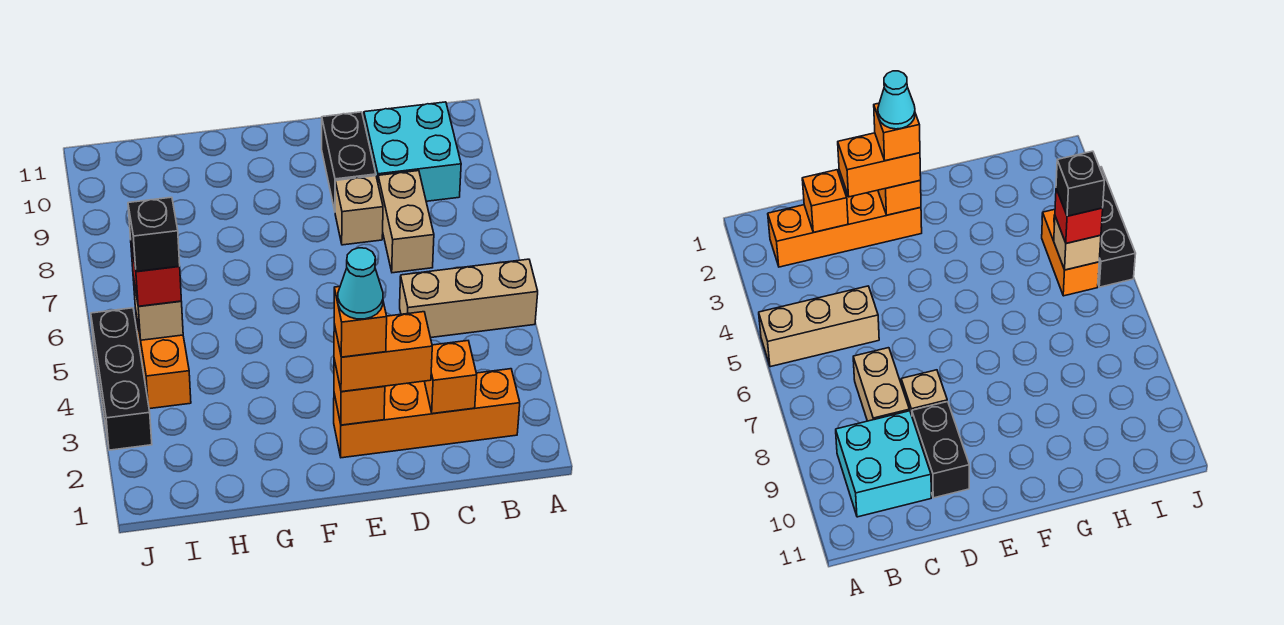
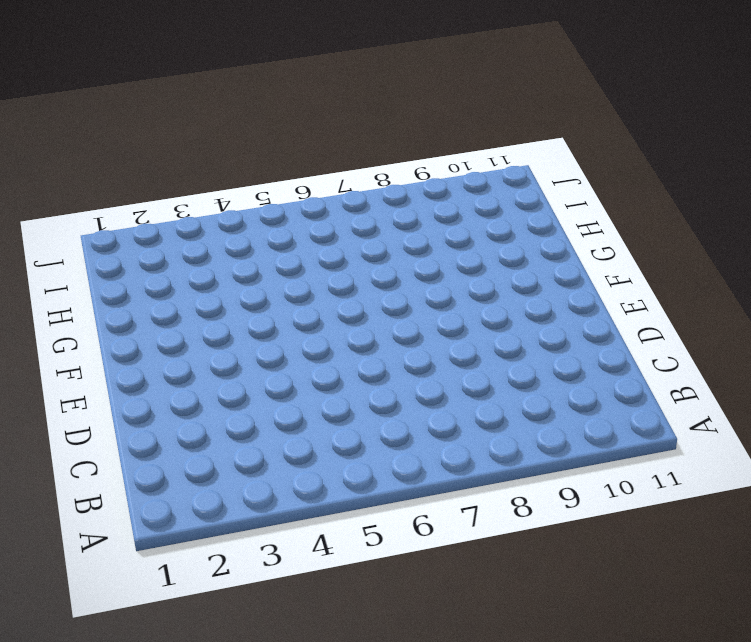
none -> tan brick A5:C5 level 1
none -> orange brick B2:E2 level 1
none -> cyan brick B9:C10 level 1

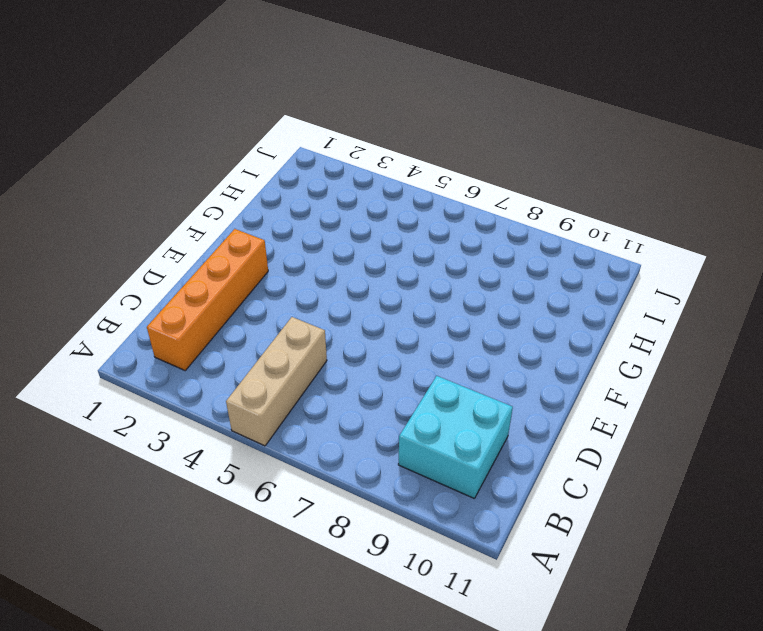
none -> tan brick C7:C8 level 1
none -> tan brick D8 level 1
none -> black brick D9:D10 level 1

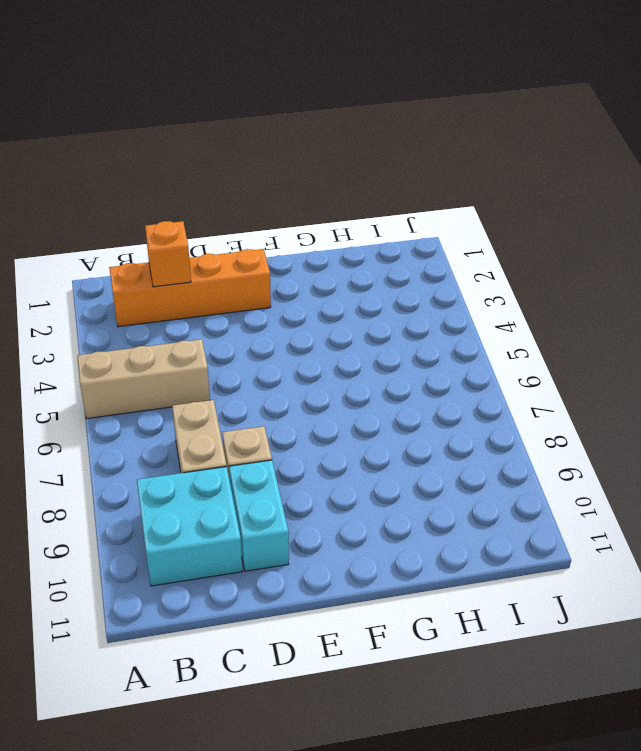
cyan brick D9:D10 level 1 -> black brick D9:D10 level 1
none -> orange brick I4:I5 level 1
none -> black brick J3:J5 level 1
none -> orange brick E2 level 2

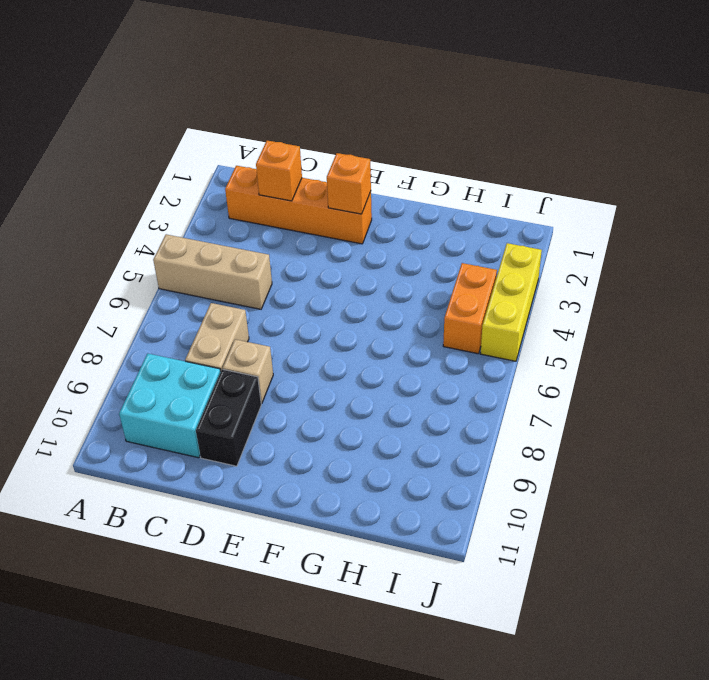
yellow brick J3:J5 level 1 -> black brick J3:J5 level 1
none -> tan brick I5 level 2
none -> orange brick D2:E2 level 3
none -> red brick I5 level 3

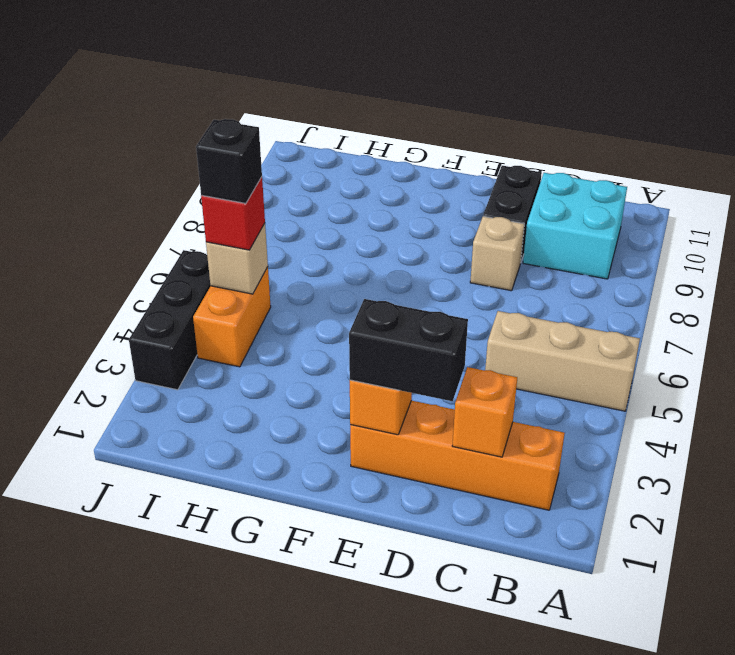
black brick D2:E2 level 3 -> orange brick D2:E2 level 3
none -> tan brick C7:C8 level 1
none -> orange brick E2 level 4
none -> cyan cone E2 level 5

